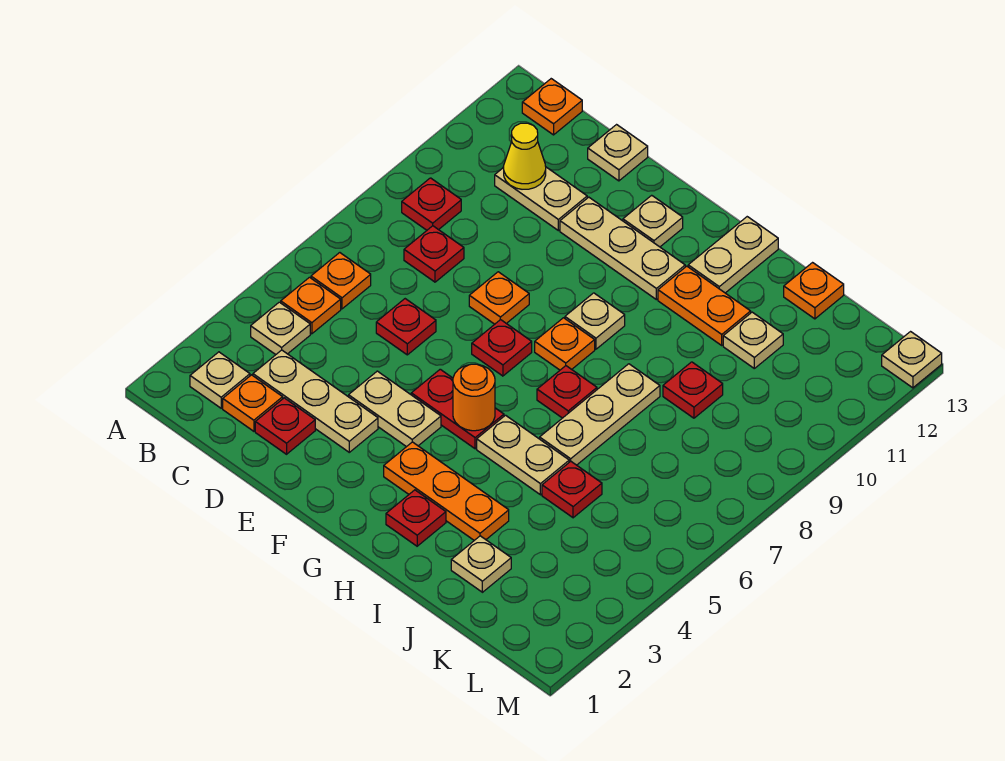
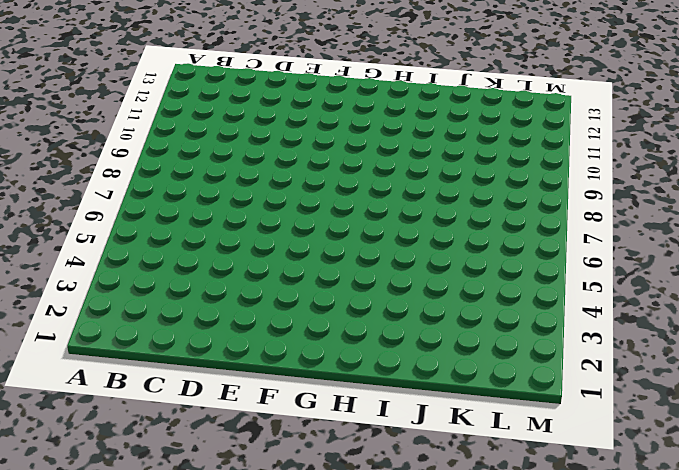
none -> tan plate B2 level 1
none -> tan plate B4 level 1
none -> orange plate B5 level 1
none -> orange plate B6 level 1

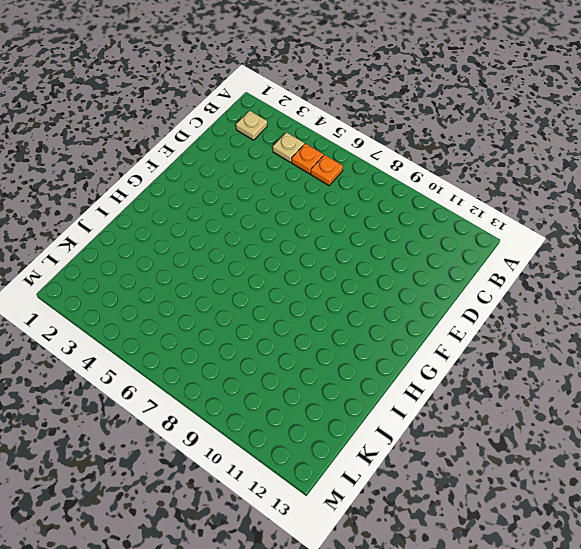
none -> red plate B9 level 1
none -> orange plate B13 level 1
none -> orange plate C2 level 1
none -> tan plate C3:E3 level 1

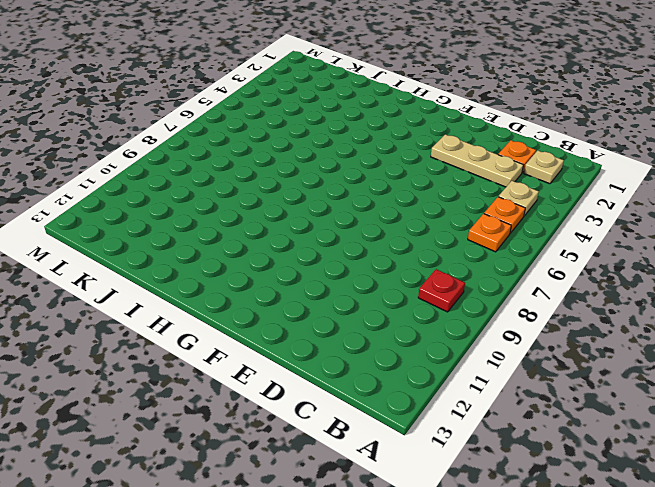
none -> orange plate B13 level 1
none -> red plate C8 level 1
none -> tan plate C11:D11 level 1
none -> red plate D2 level 1

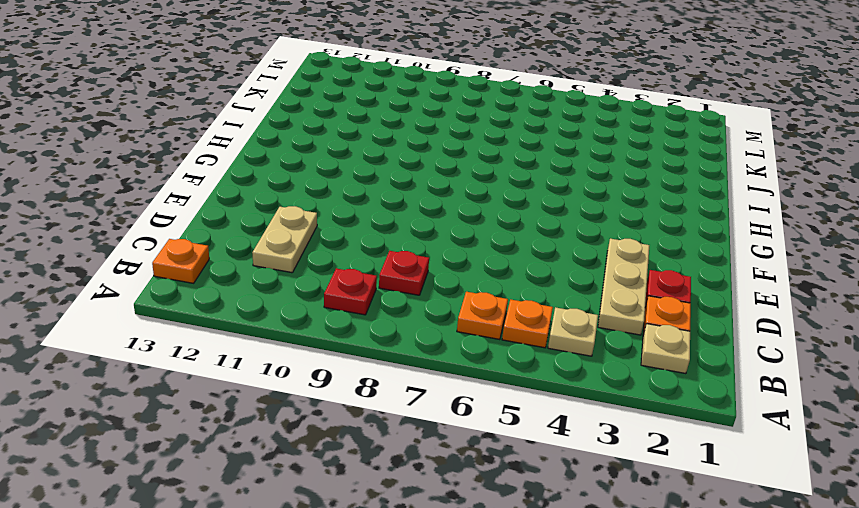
none -> red plate D6 level 1
none -> tan plate D13 level 1
none -> tan plate E4:F4 level 1
none -> orange plate E8 level 1

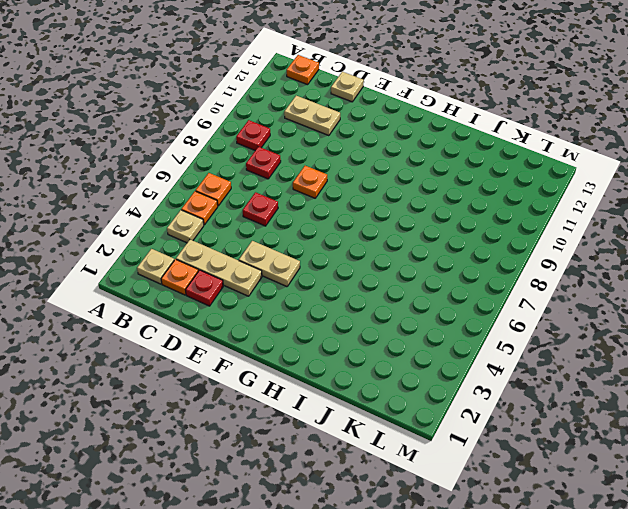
none -> tan plate E11:G11 level 1
none -> red plate F5:G5 level 1
none -> red plate F7 level 1
none -> tan plate F12 level 1

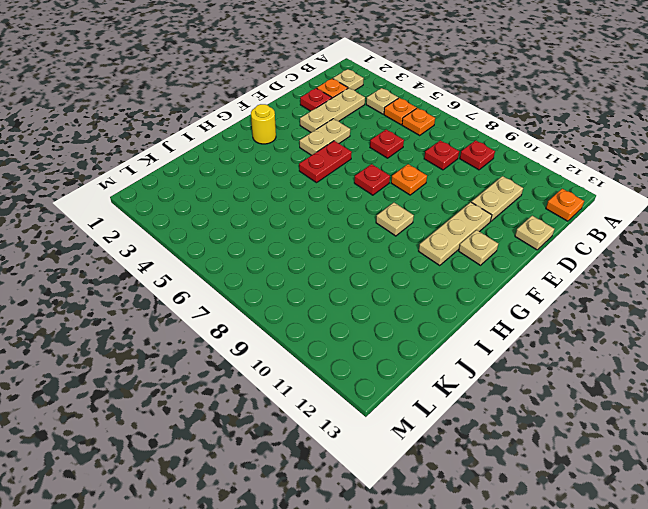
yellow round brick G2 level 1 -> none
none -> orange plate G3:I3 level 1
none -> orange plate G8 level 1
none -> red plate H2 level 1
none -> tan plate H5:I5 level 1

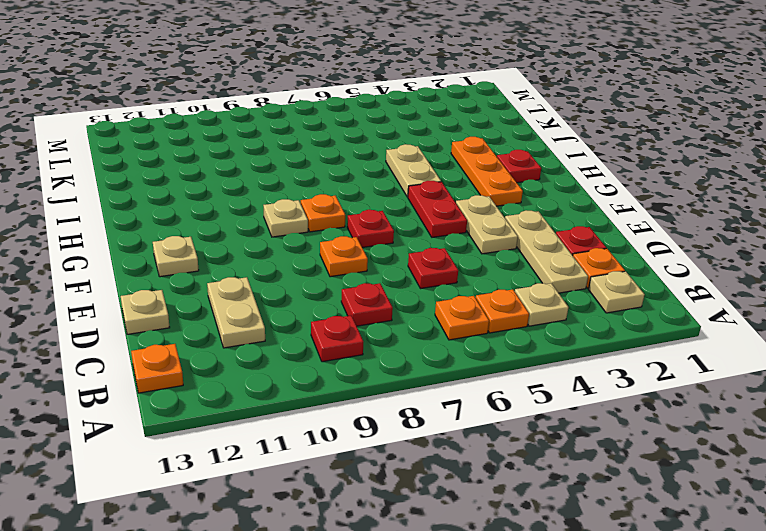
none -> tan plate E11:G11 level 1
none -> red plate H7 level 1
none -> orange plate H11:I11 level 1
none -> tan plate H12:H13 level 1

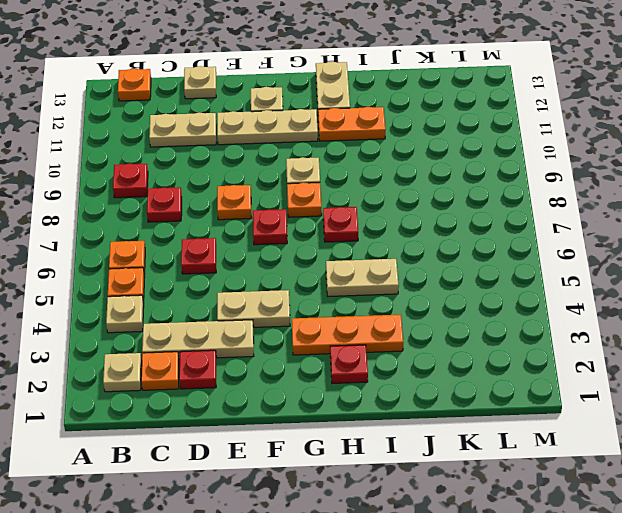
none -> red plate F5:G5 level 1
none -> tan plate I6:I8 level 1
none -> tan plate J2 level 1
none -> red plate J5 level 1

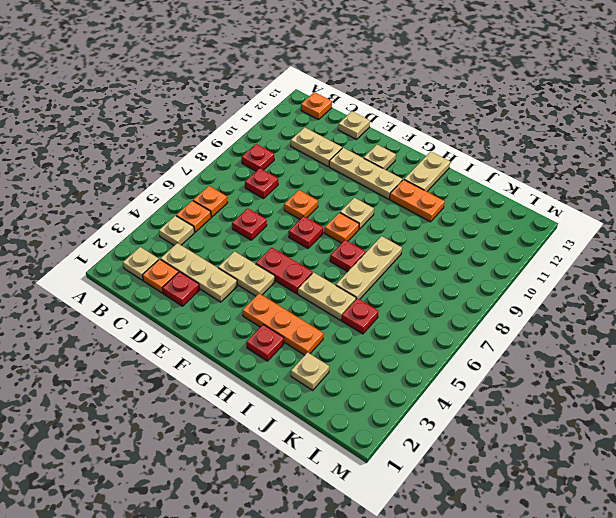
none -> red plate J9 level 1
none -> tan plate J11 level 1
none -> orange plate J13 level 1
none -> tan plate M13 level 1

